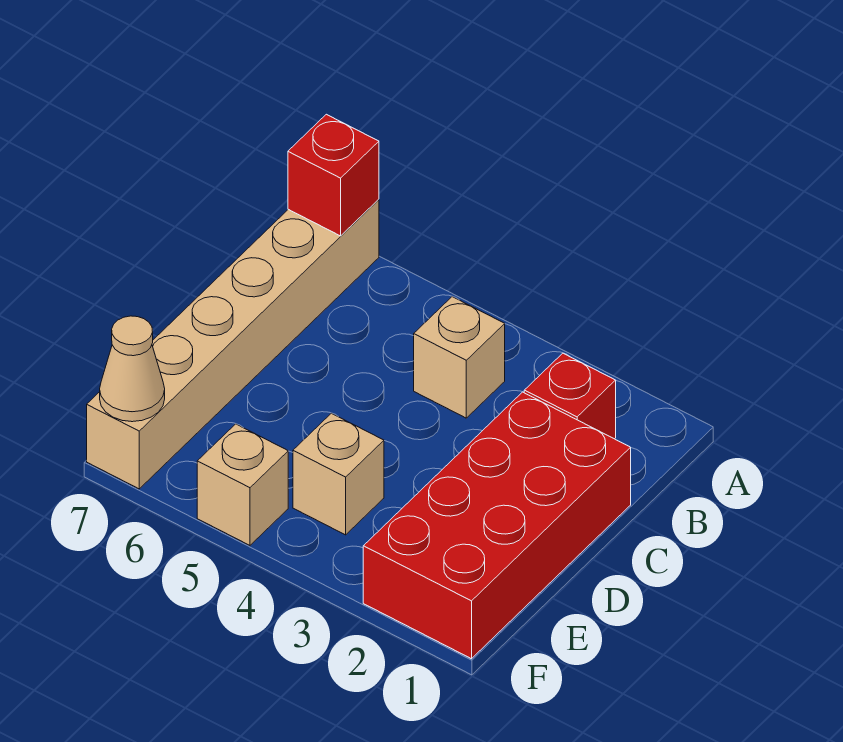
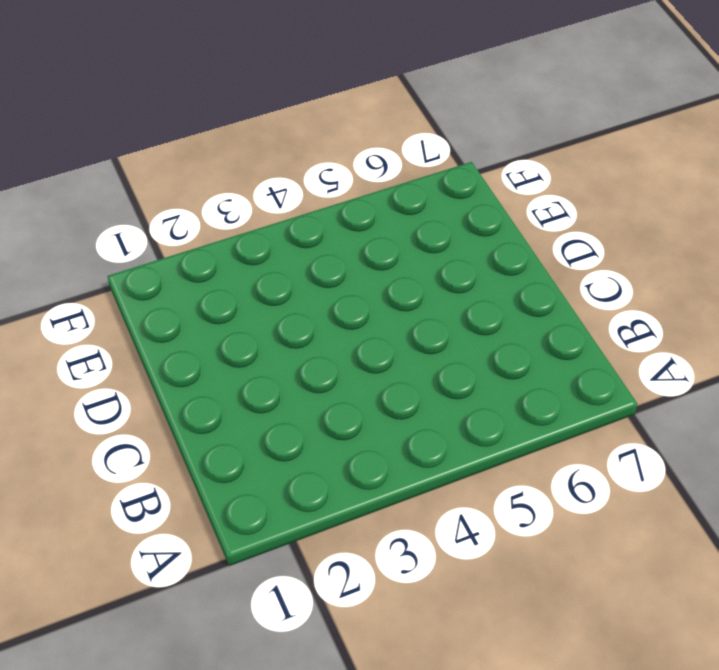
none -> tan brick A7:F7 level 1
none -> red brick B2 level 1

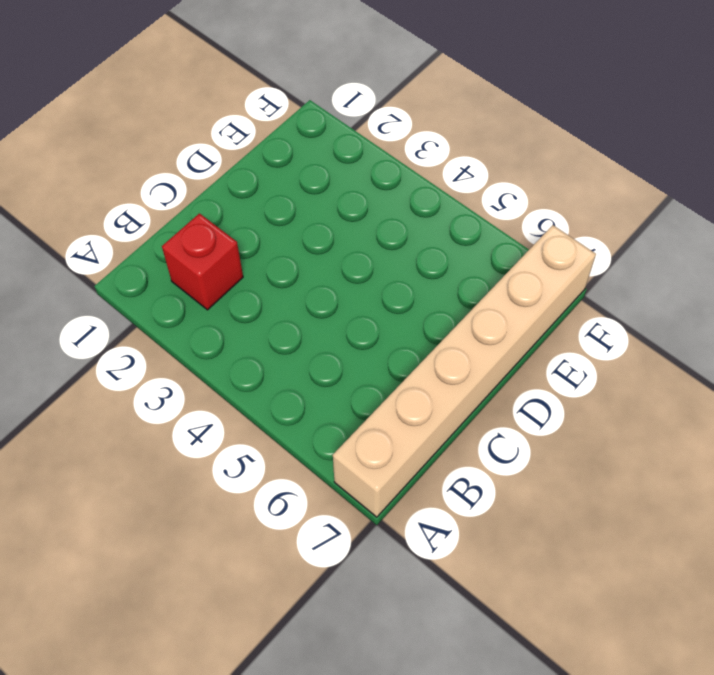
none -> tan brick B4 level 1
none -> red brick C1:F2 level 1

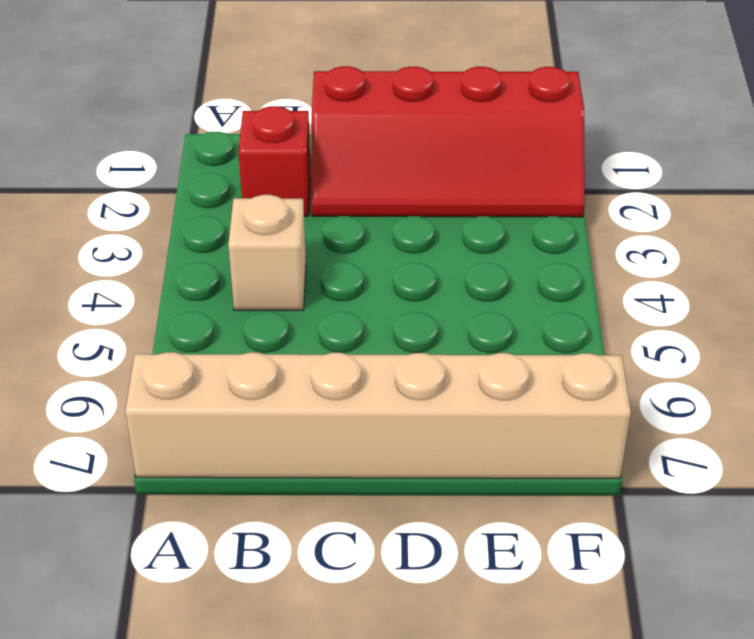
red slope C1:F2 level 1 top 1 -> red brick C1:F2 level 1
none -> tan brick E4 level 1
none -> tan brick F5 level 1

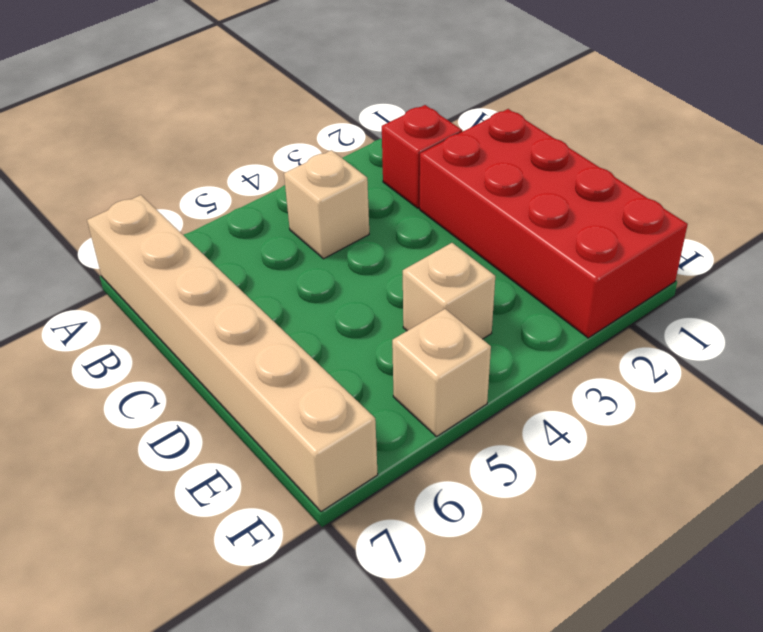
none -> red brick A7 level 2
none -> tan cone F7 level 2

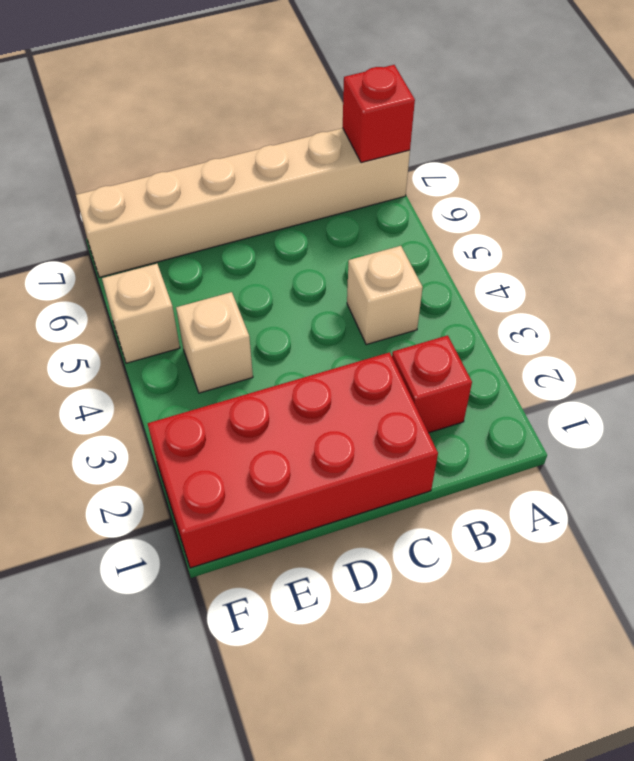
none -> tan cone F7 level 2

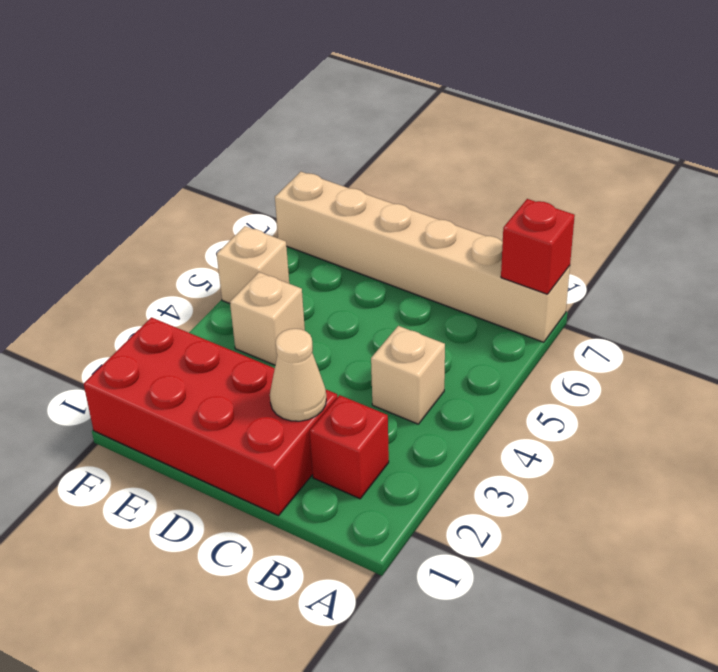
tan cone C2 level 2 -> tan cone F7 level 2

